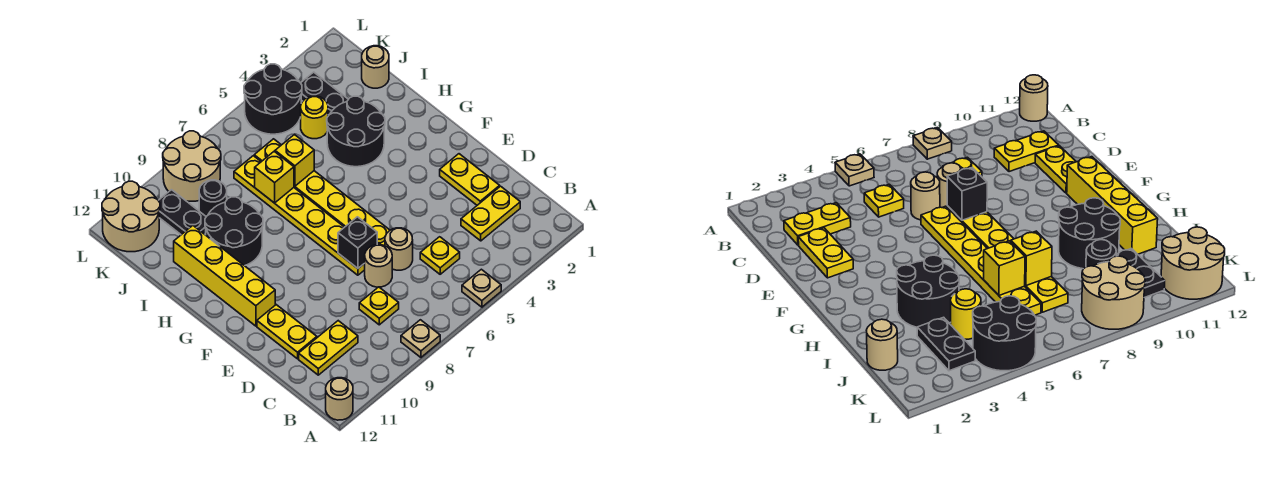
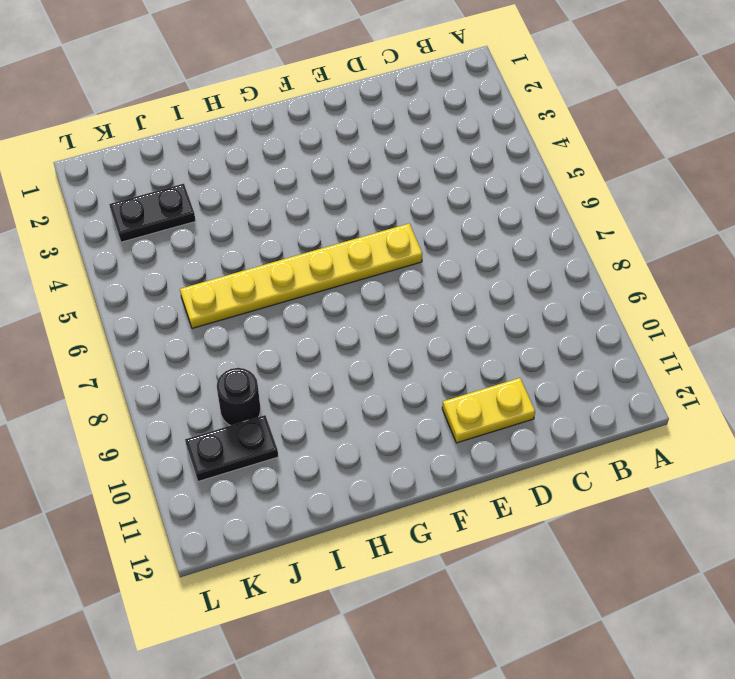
none -> tan plate A5 level 1
none -> tan plate A8 level 1
none -> tan round brick A12 level 1

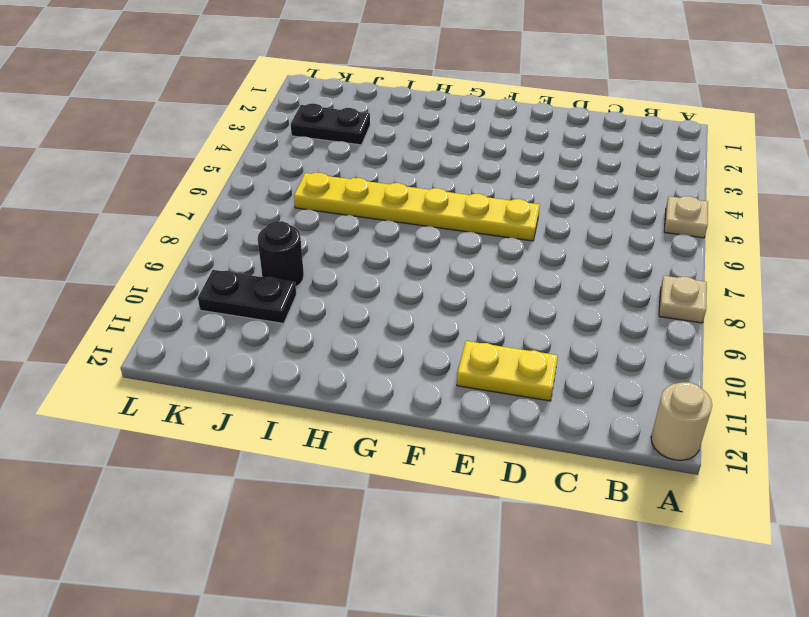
none -> yellow plate C2:C3 level 1
none -> yellow plate C5 level 1
none -> yellow plate C8 level 1

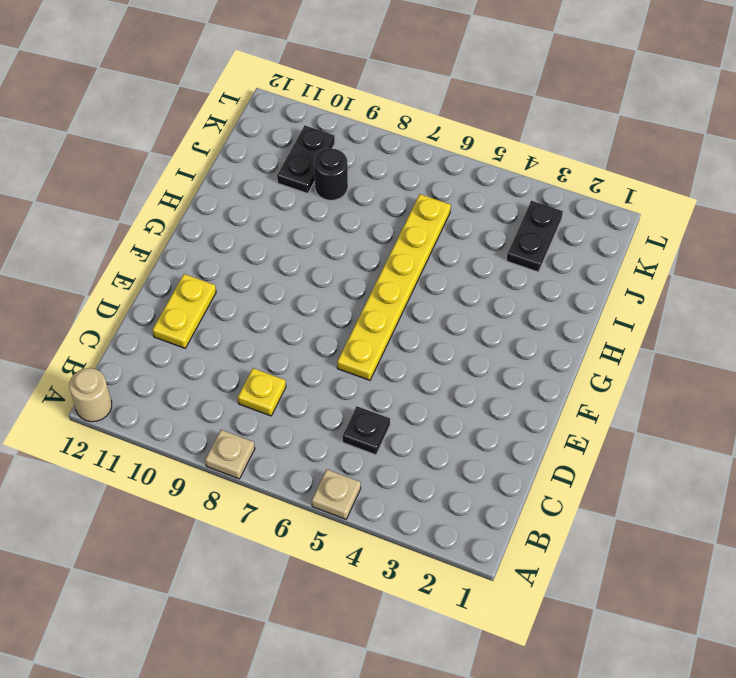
black plate C5 level 1 -> yellow plate C5 level 1
none -> yellow plate C2:C3 level 1
none -> yellow plate C10:C11 level 1
none -> yellow plate D2:E2 level 1

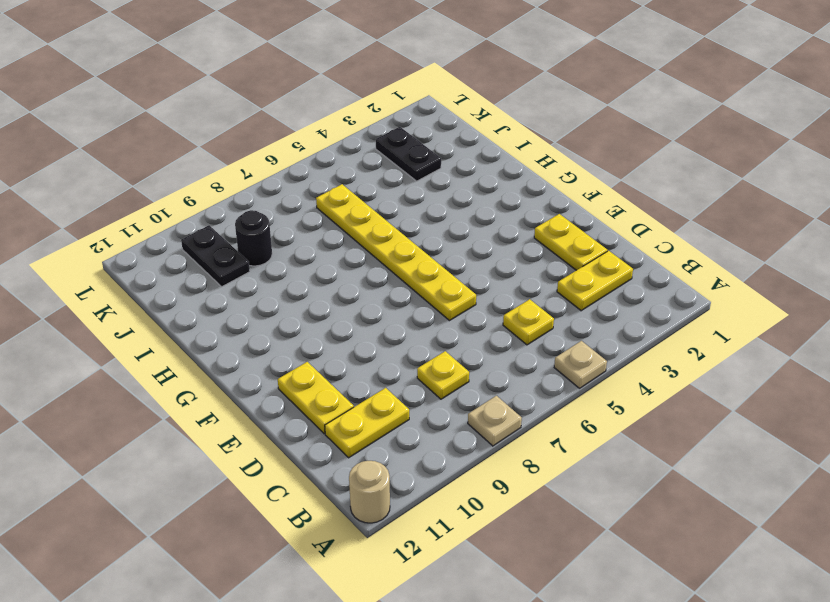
none -> tan round brick D6 level 1
none -> tan round brick D7 level 1
none -> yellow plate E7:J7 level 1

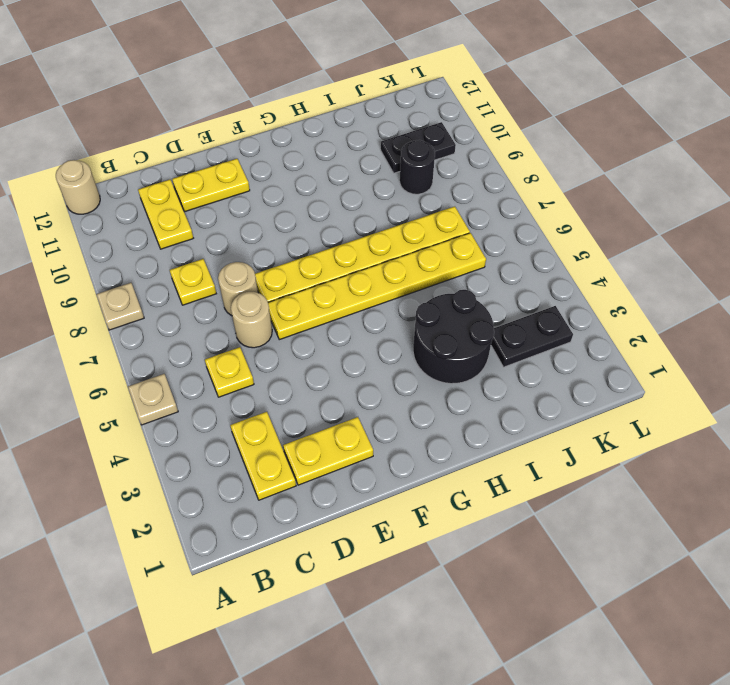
none -> yellow brick F11:I11 level 1
none -> black round brick H9:I10 level 1
none -> tan round brick J1 level 1

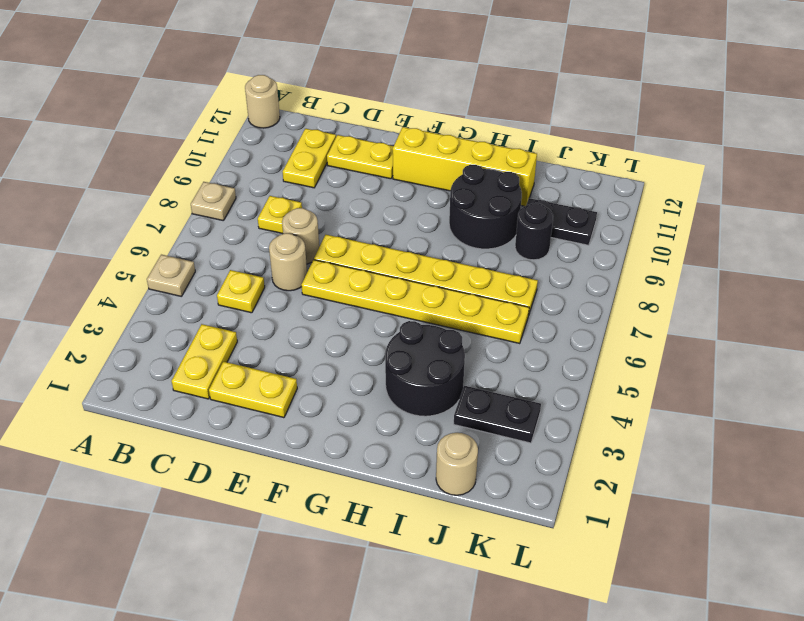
none -> yellow round brick J4 level 1
none -> black round brick K4:L5 level 1
none -> tan round brick K8:L9 level 1

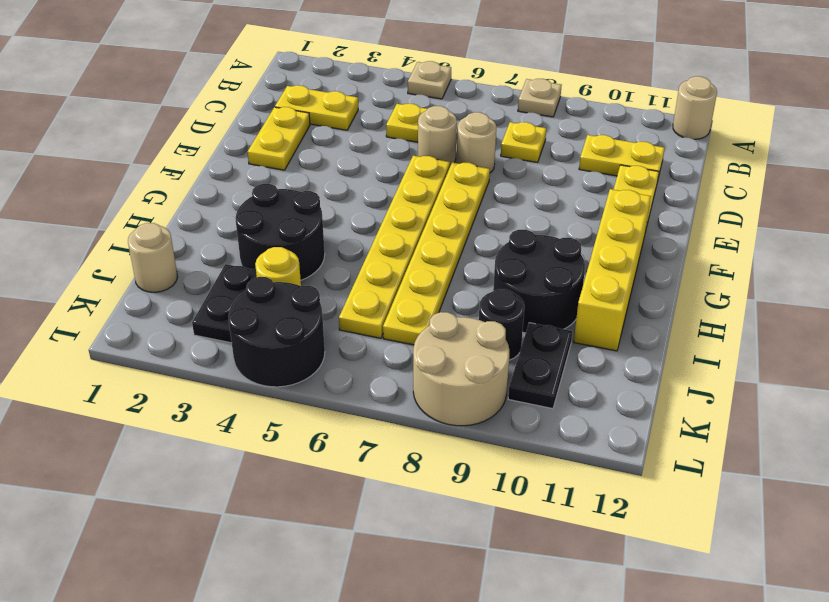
none -> tan round brick K11:L12 level 1
none -> black brick E7 level 2
none -> yellow brick I6 level 2

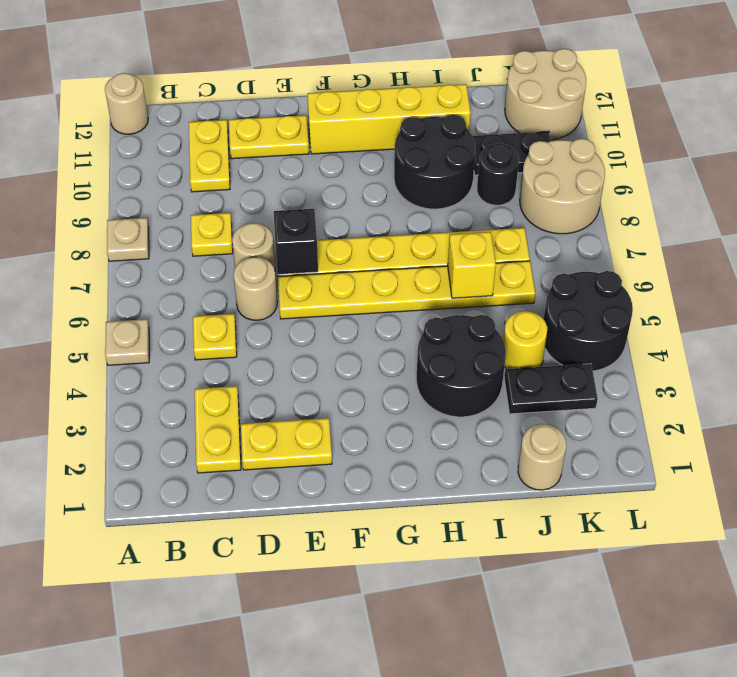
none -> yellow brick I7 level 2

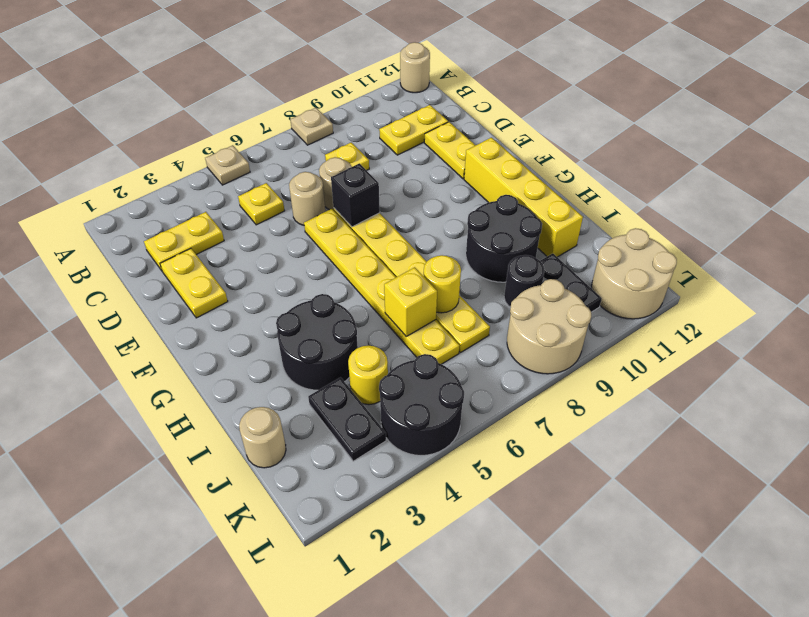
yellow round brick I7 level 2 -> yellow brick I7 level 2

